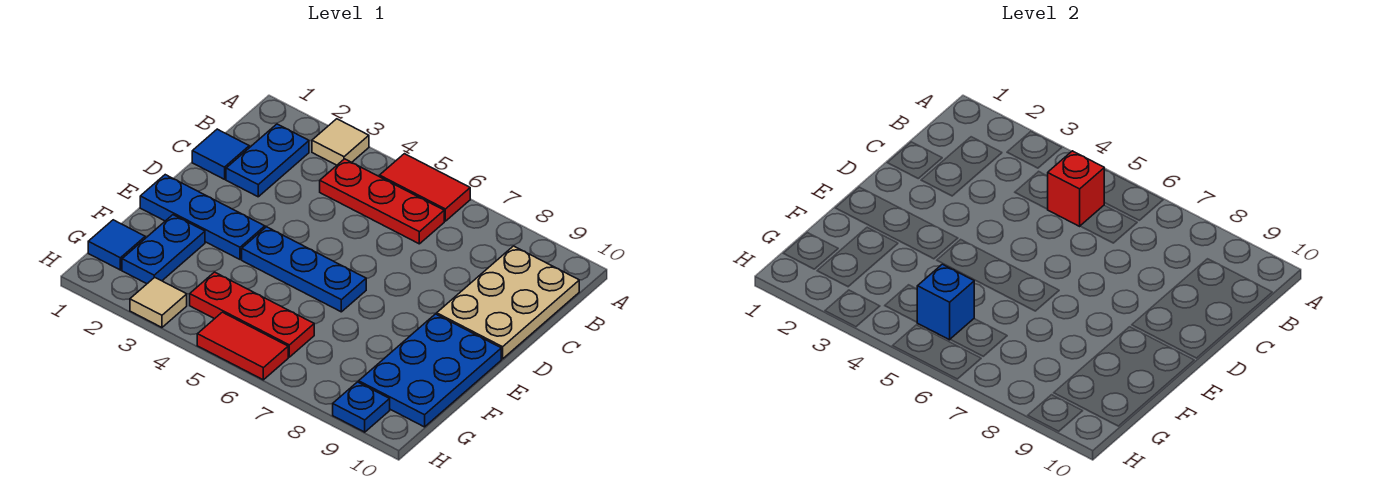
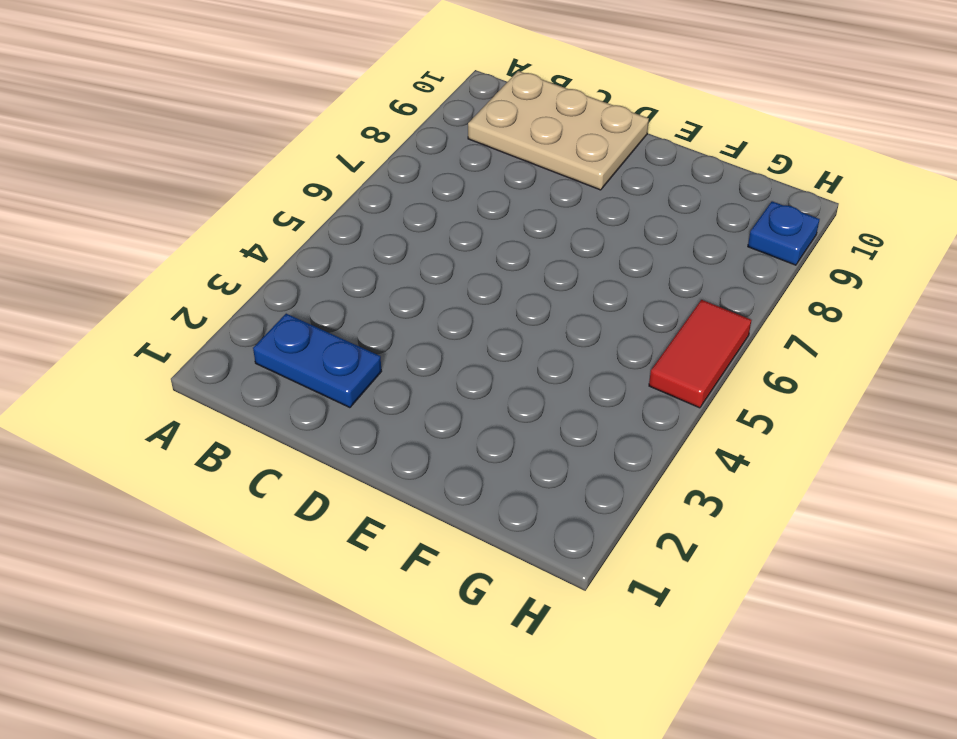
none -> tan tile A3 level 1
none -> red tile A5:A6 level 1
none -> red plate B4:B6 level 1

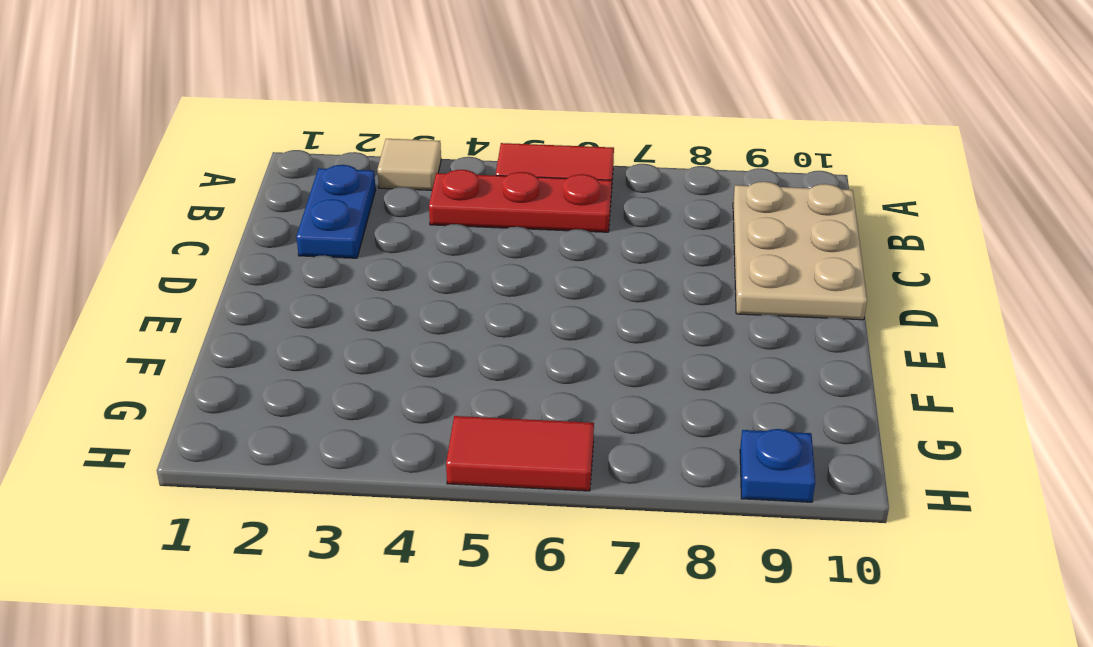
none -> blue tile C1 level 1
none -> blue plate E1:E3 level 1
none -> blue plate E4:E6 level 1

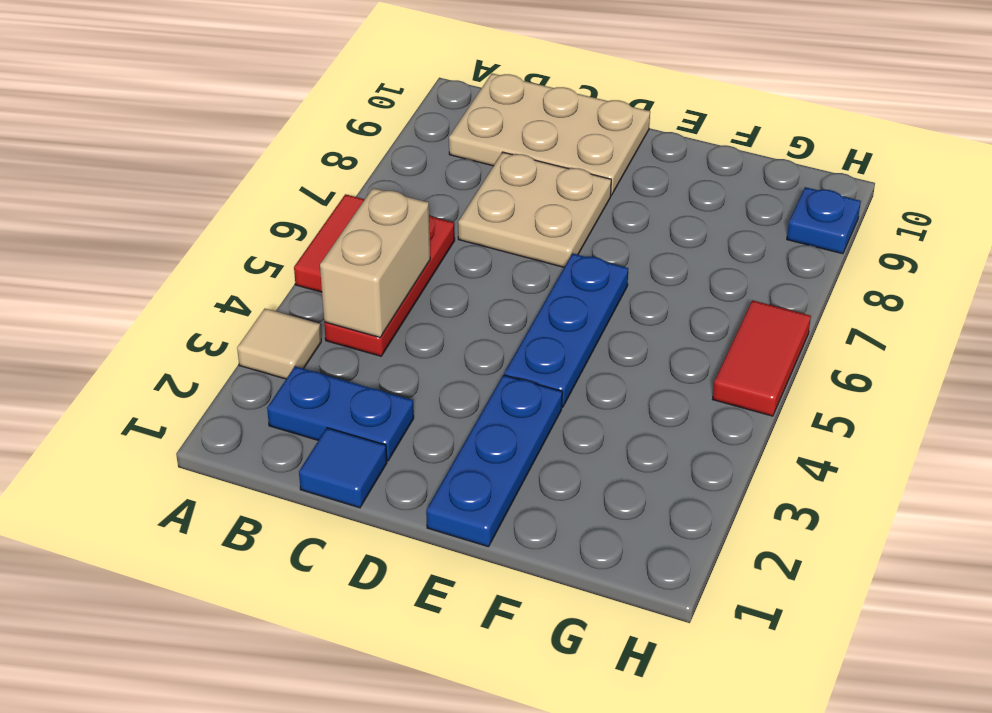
tan brick B4:B5 level 2 -> red brick B5 level 2
tan plate C7:D8 level 1 -> none
none -> blue plate E9:G10 level 1
none -> blue plate F2:G2 level 1
none -> blue tile G1 level 1

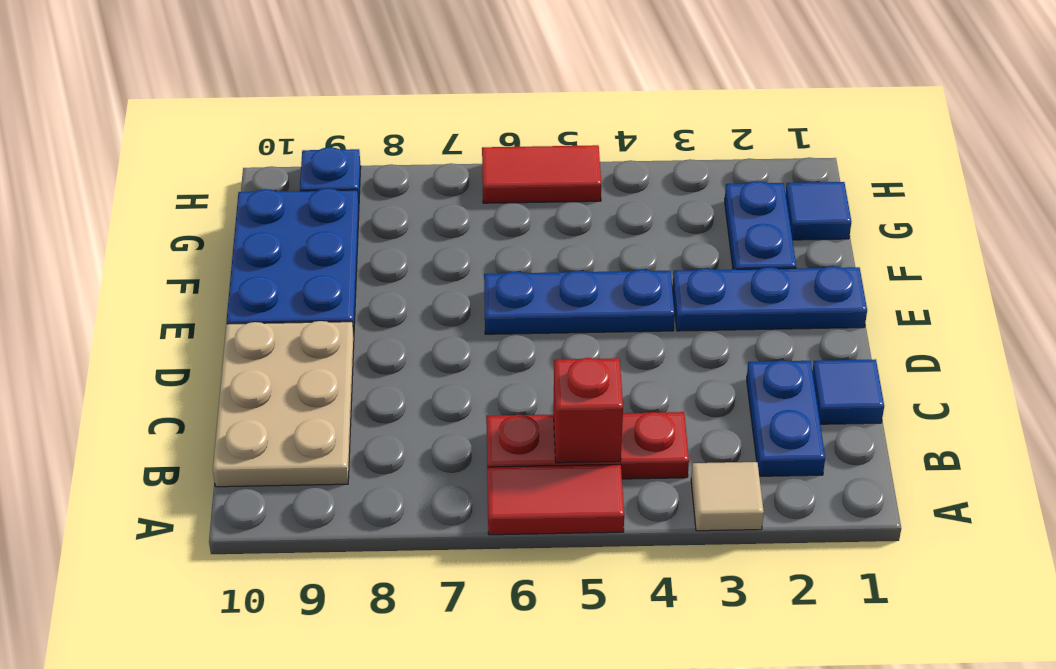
none -> red plate G4:G6 level 1
none -> tan tile H3 level 1
none -> blue brick G5 level 2

